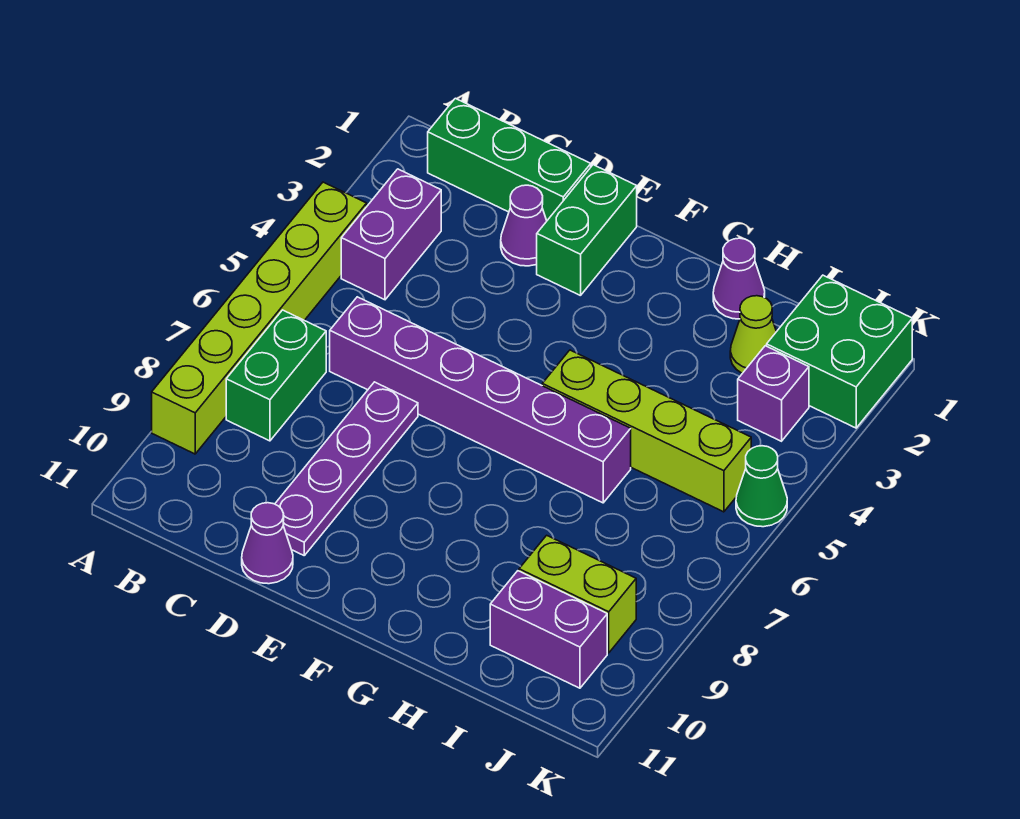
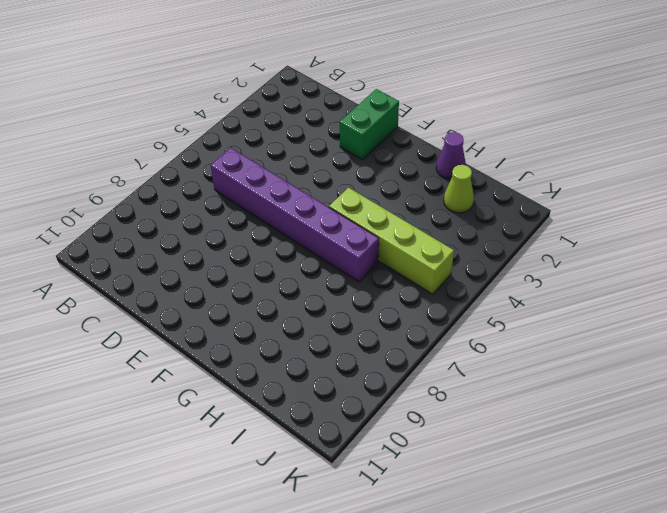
none -> lime brick A4:A9 level 1
none -> green brick B1:D1 level 1
none -> purple brick B3:B4 level 1

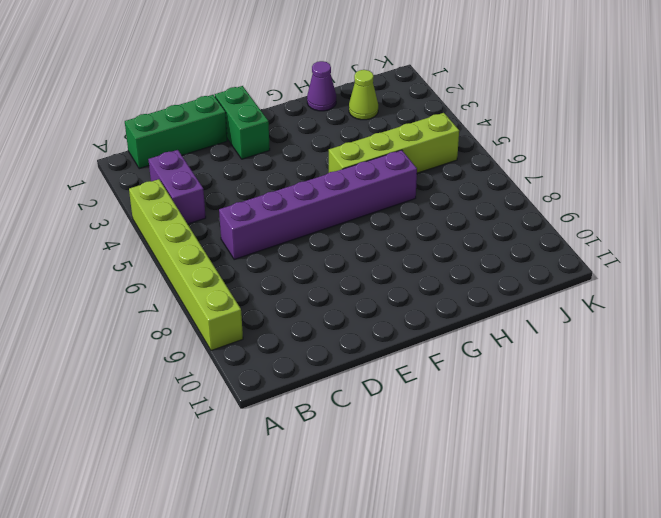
none -> green brick B7:B8 level 1
none -> purple cone D2 level 1
none -> purple plate D7:D10 level 1

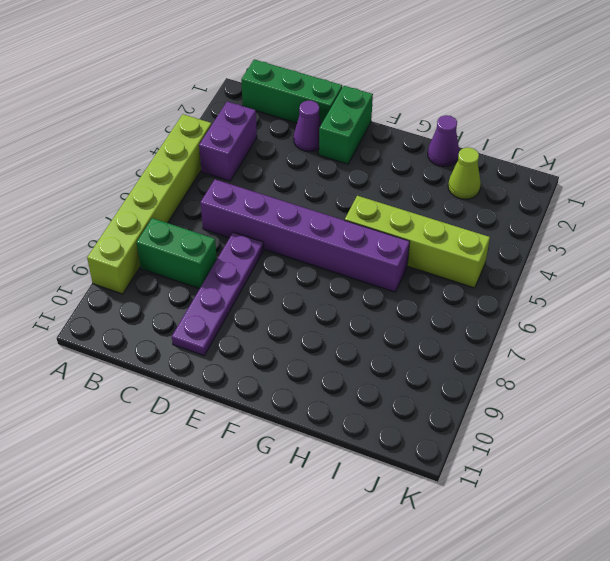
green brick B8:C8 level 1 -> green brick B7:B8 level 1
none -> purple cone D11 level 1
none -> lime brick I9:J9 level 1
none -> purple brick I10:J10 level 1

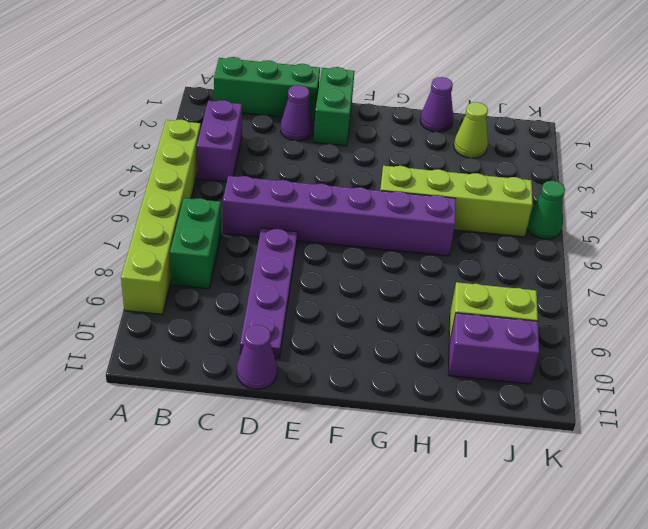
none -> green brick J1:K2 level 1
none -> purple brick J3 level 1

